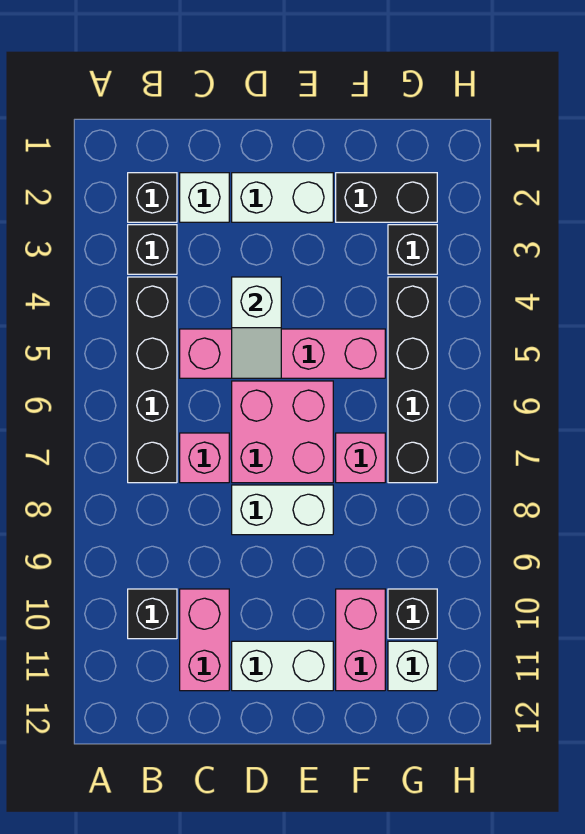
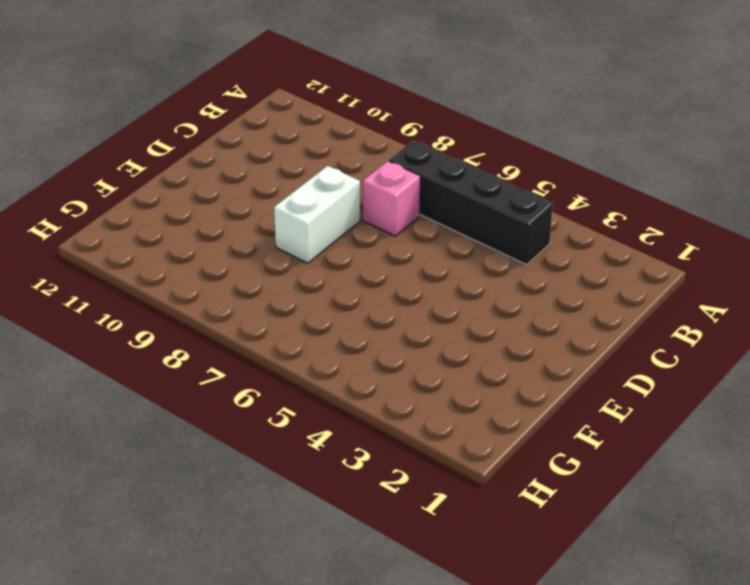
none -> black brick B2 level 1
none -> black brick B3 level 1
none -> black brick B10 level 1

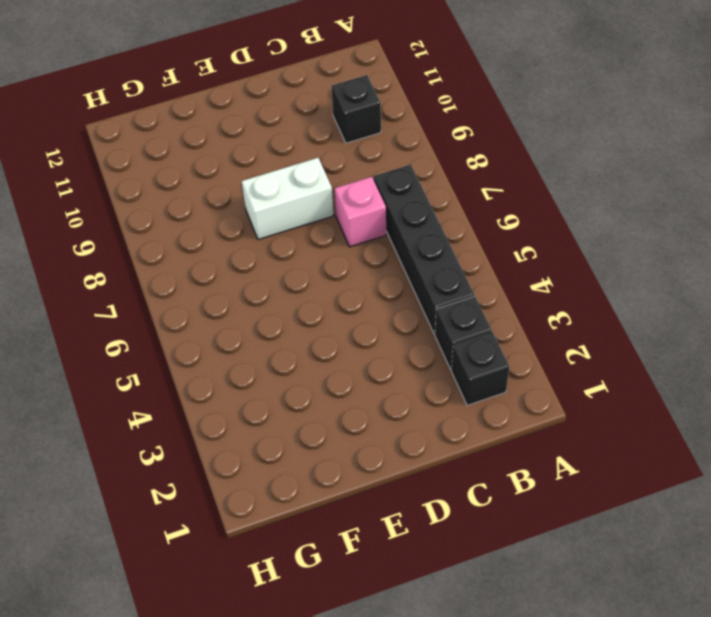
none -> white brick C2 level 1
none -> pink brick C5:F5 level 1
none -> pink brick C10:C11 level 1

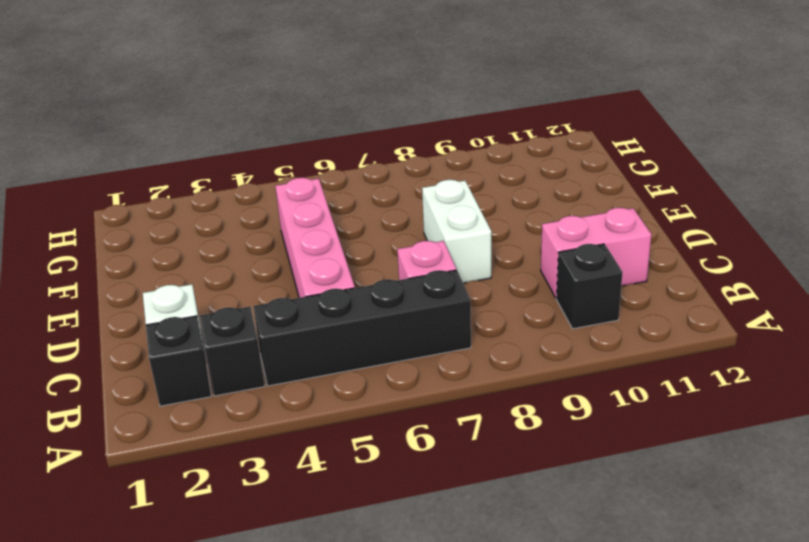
none -> white brick D2:E2 level 1
none -> pink brick D6:E7 level 1
none -> white brick D11:E11 level 1

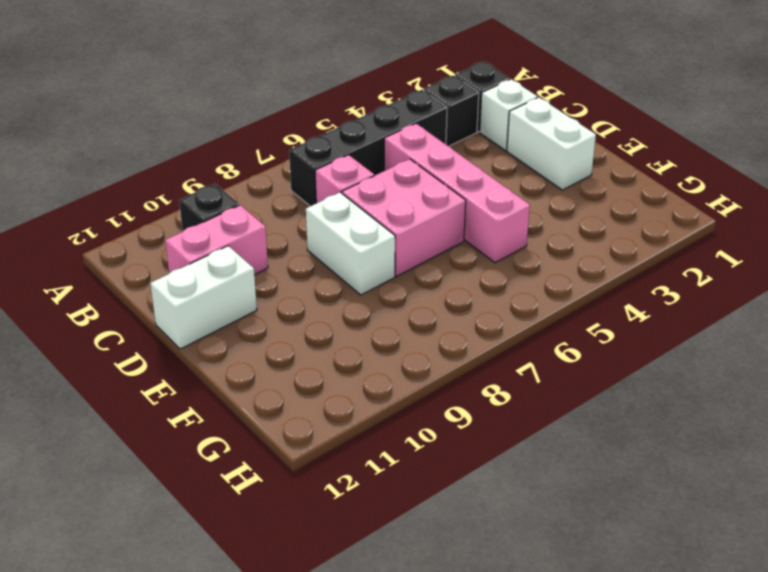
white brick D11:D12 level 1 -> white brick D11:E11 level 1
none -> black brick F2:G2 level 1
none -> pink brick F7 level 1
none -> pink brick F10:F11 level 1

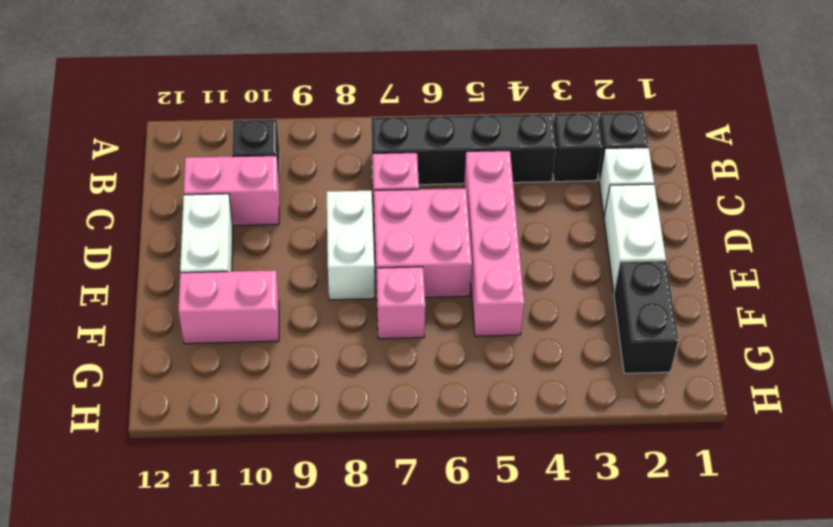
none -> black brick G3 level 1
none -> black brick G4:G7 level 1
none -> black brick G10 level 1

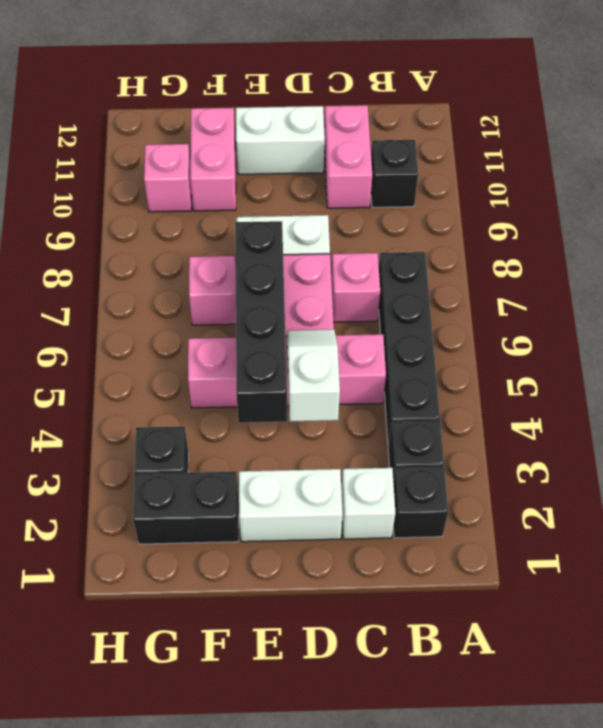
black brick E4:E7 level 2 -> black brick G4:G7 level 1
pink brick G10 level 1 -> black brick G10 level 1
none -> white brick G11 level 1

